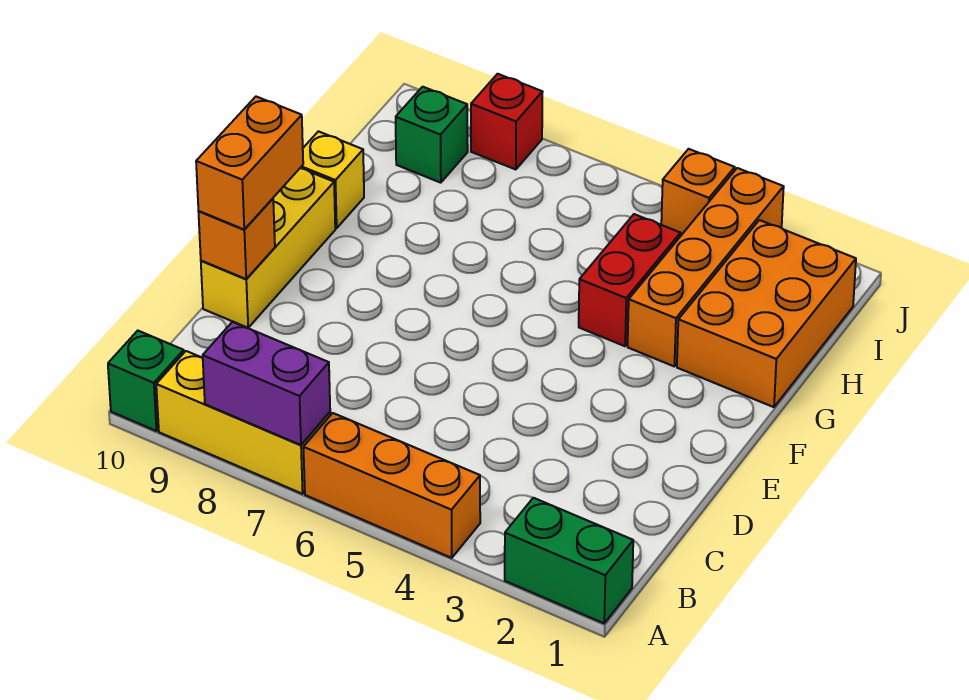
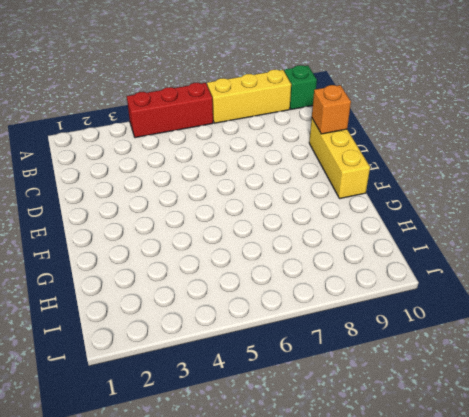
red brick A4:A6 level 1 -> orange brick A4:A6 level 1
none -> green brick A1:A2 level 1
none -> orange brick G1:I2 level 1
none -> orange brick G3:J3 level 1

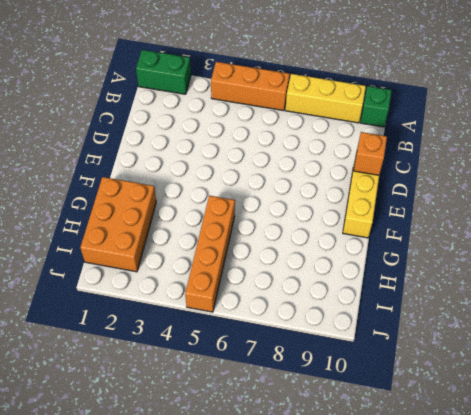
orange brick G5:J5 level 1 -> orange brick G3:J3 level 1
none -> red brick G4:H4 level 1
none -> yellow brick G10 level 1
none -> green brick I9 level 1

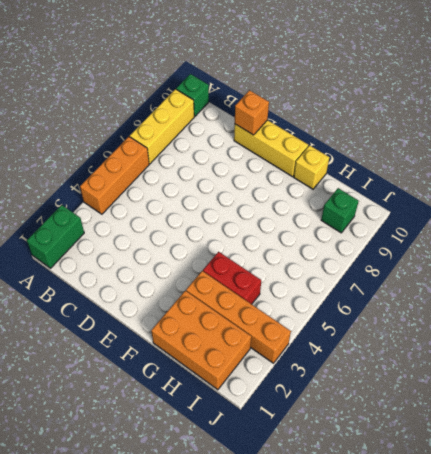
none -> orange brick J4 level 1
none -> red brick J8 level 1
none -> purple brick A7:A8 level 2

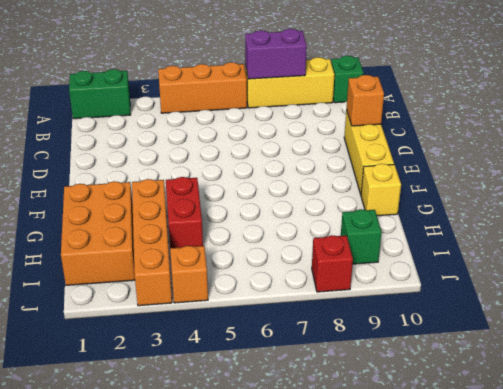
none -> orange brick D10:E10 level 3

